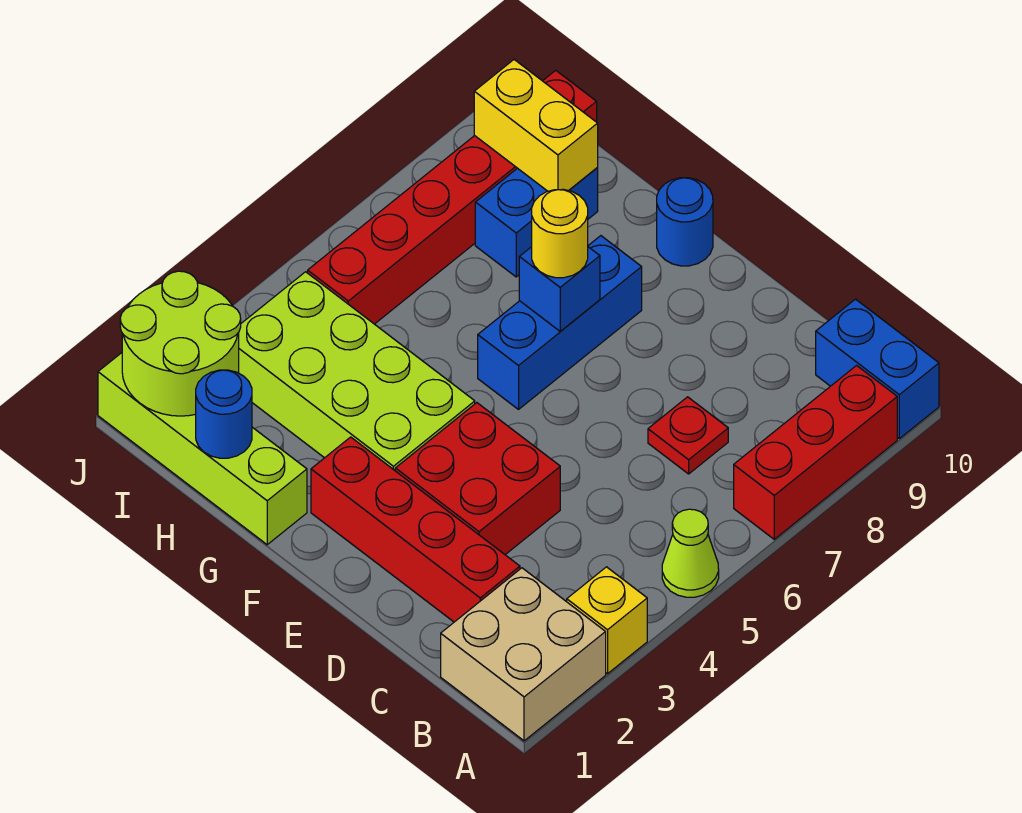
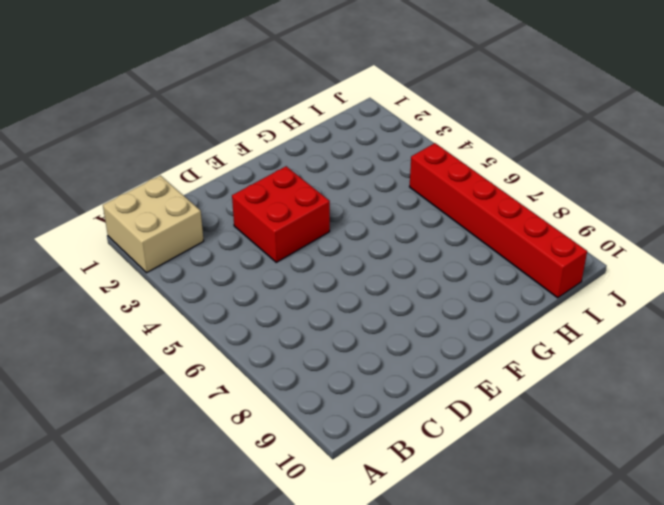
none -> yellow brick A3 level 1
none -> lime cone A5 level 1
none -> red brick A7:A9 level 1

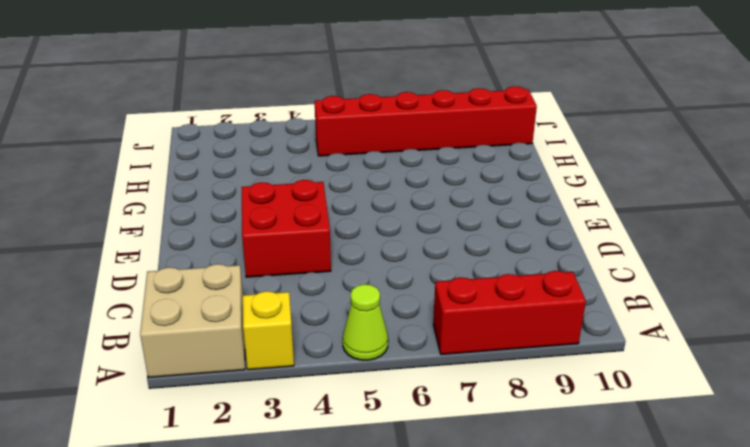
none -> blue brick A10:B10 level 1
none -> red brick C2:F2 level 1
none -> red plate C7 level 1

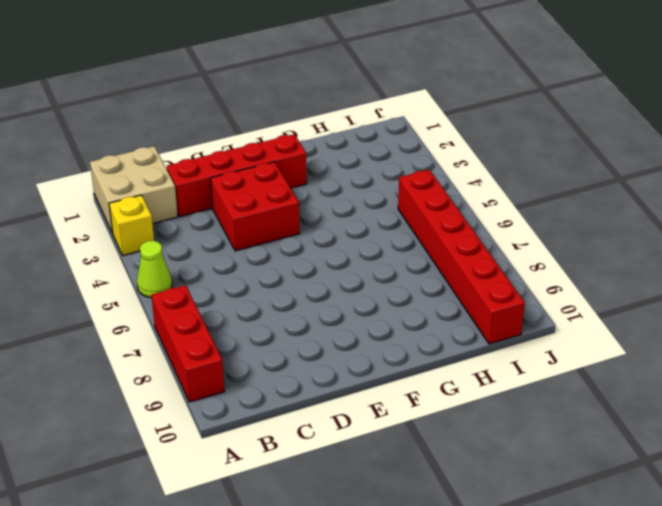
none -> blue brick A10:B10 level 1
none -> red plate C7 level 1
none -> lime brick F3:I4 level 1

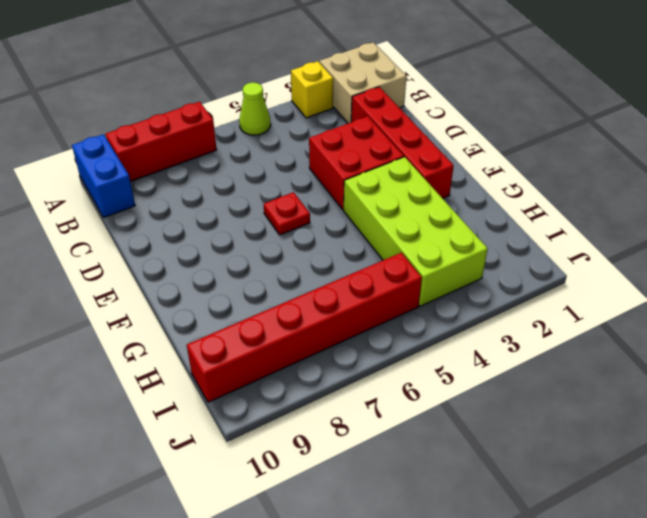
red plate E6 level 1 -> red plate C7 level 1
none -> blue brick F6:F8 level 1
none -> blue round brick F10 level 1
none -> lime brick G1:J1 level 1

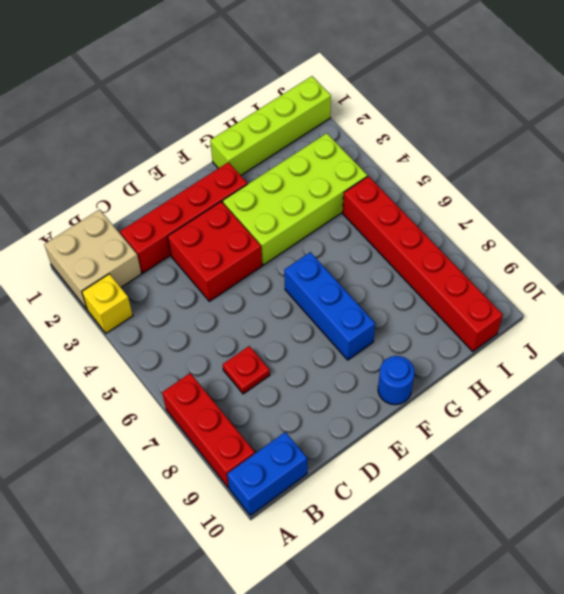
none -> lime cone A5 level 1
none -> blue brick H8:H9 level 1
none -> blue brick F7 level 2

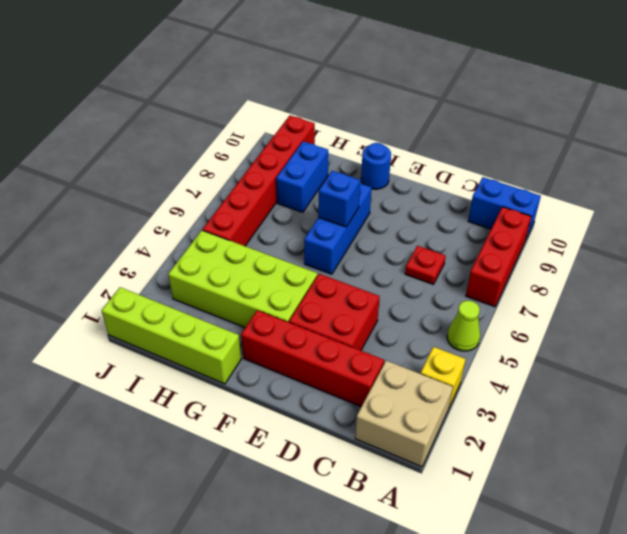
none -> blue round brick H1 level 2
none -> yellow brick H9:I9 level 2
none -> lime round brick I1:J2 level 2

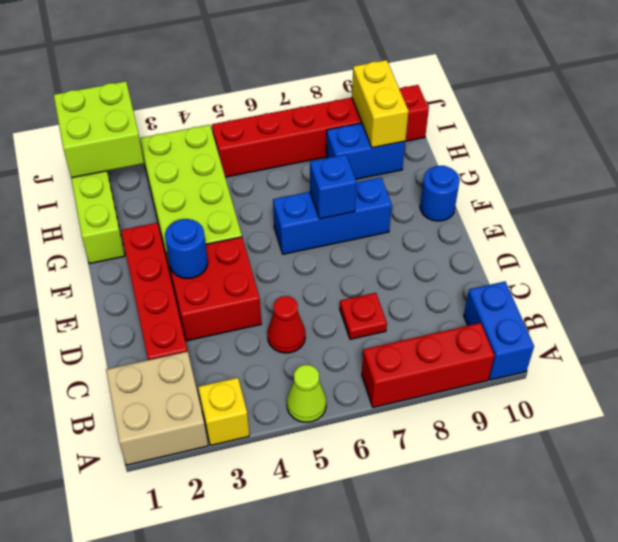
red cone C5 level 1 -> none
blue round brick E3 level 2 -> blue round brick H1 level 2
lime brick I1:J2 level 2 -> lime round brick I1:J2 level 2
none -> yellow round brick F7 level 3

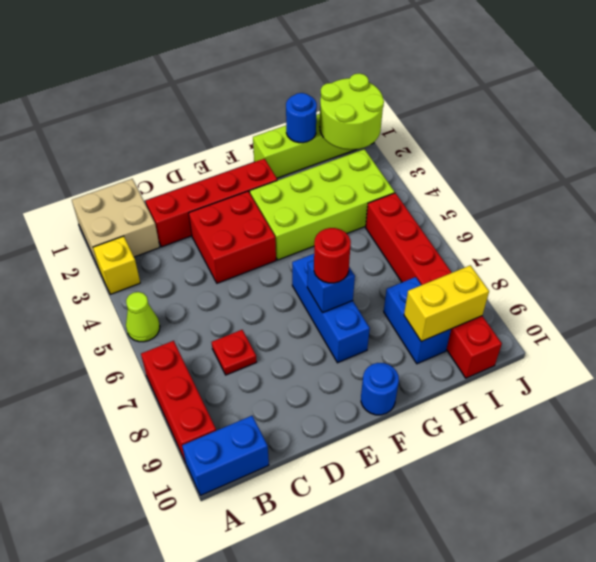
red round brick F7 level 3 -> yellow round brick F7 level 3

